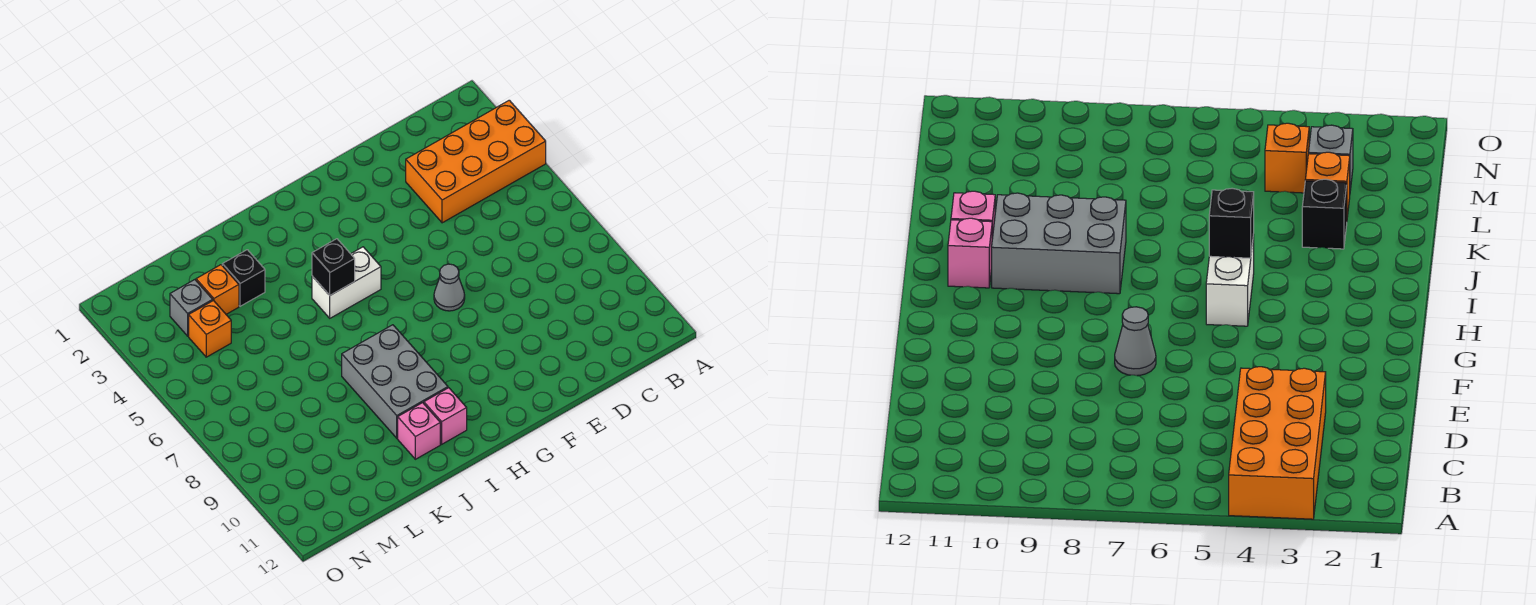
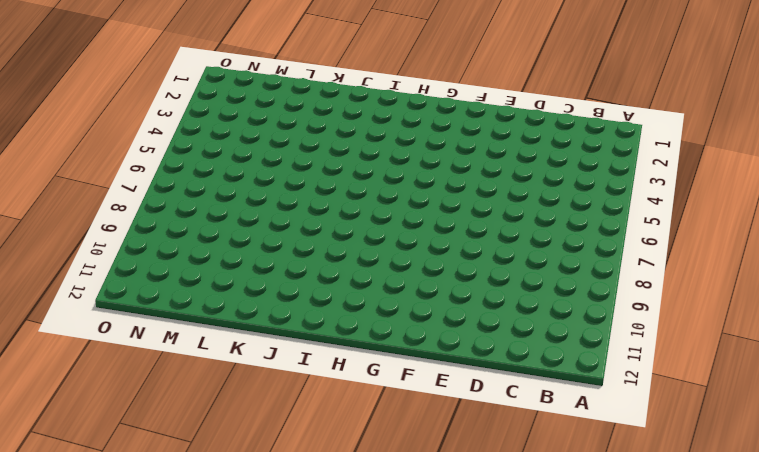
none -> orange brick A3:D4 level 1
none -> grey cone F7 level 1

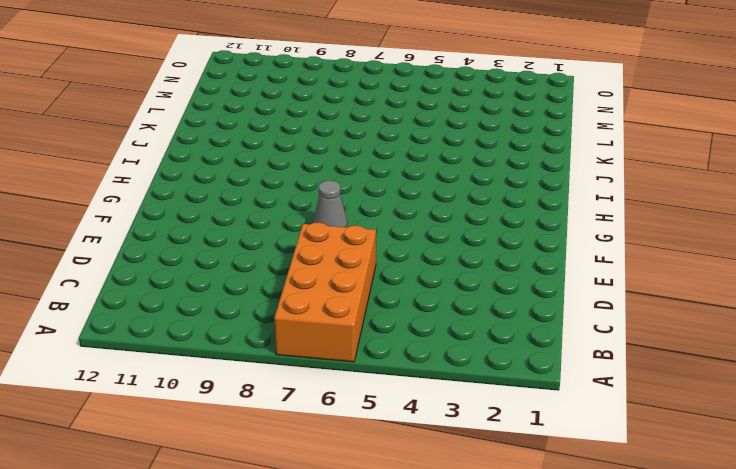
orange brick A6:D7 level 1 -> orange brick A3:D4 level 1
none -> white brick H5:I5 level 1
none -> grey brick I8:J10 level 1

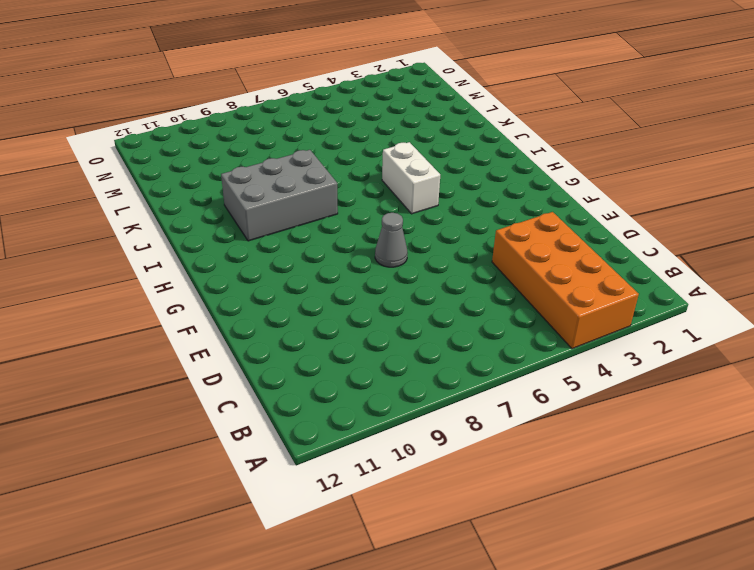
none -> pink brick I11 level 1
none -> pink brick J11 level 1

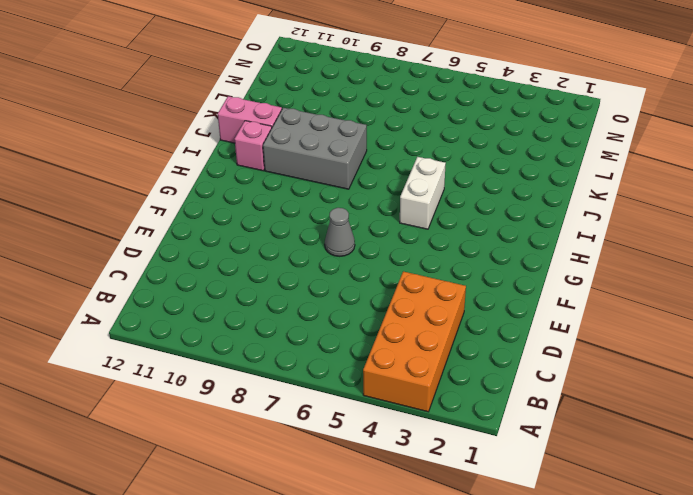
pink brick J11:J12 level 1 -> pink brick J11 level 1
none -> black brick K3 level 1
none -> orange brick L3 level 1

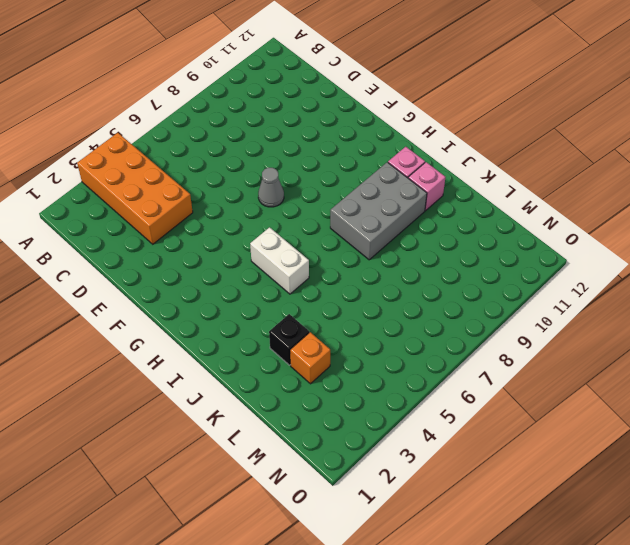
none -> grey brick M3 level 1
none -> orange brick M4 level 1

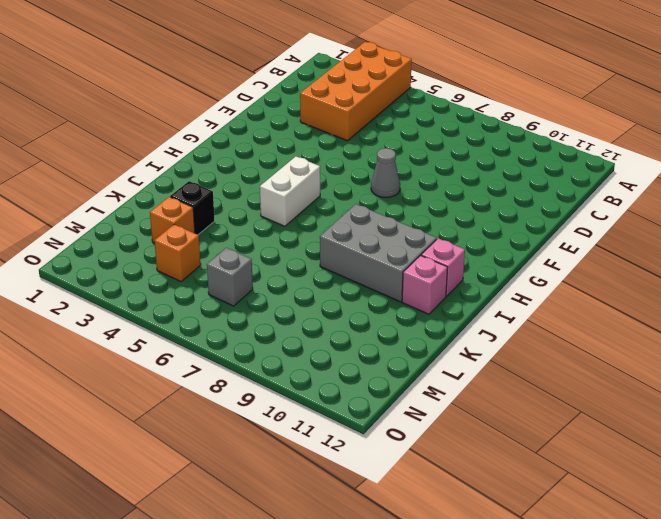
grey brick M6 level 1 -> grey brick M3 level 1
none -> black brick I5 level 2

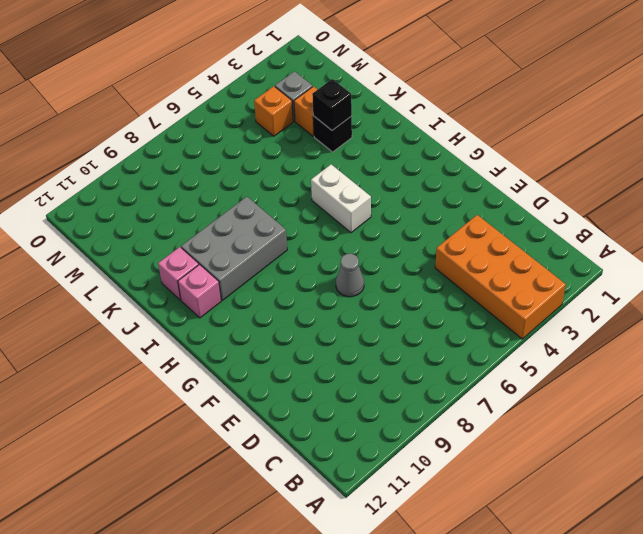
black brick K3 level 2 -> black brick I5 level 2

